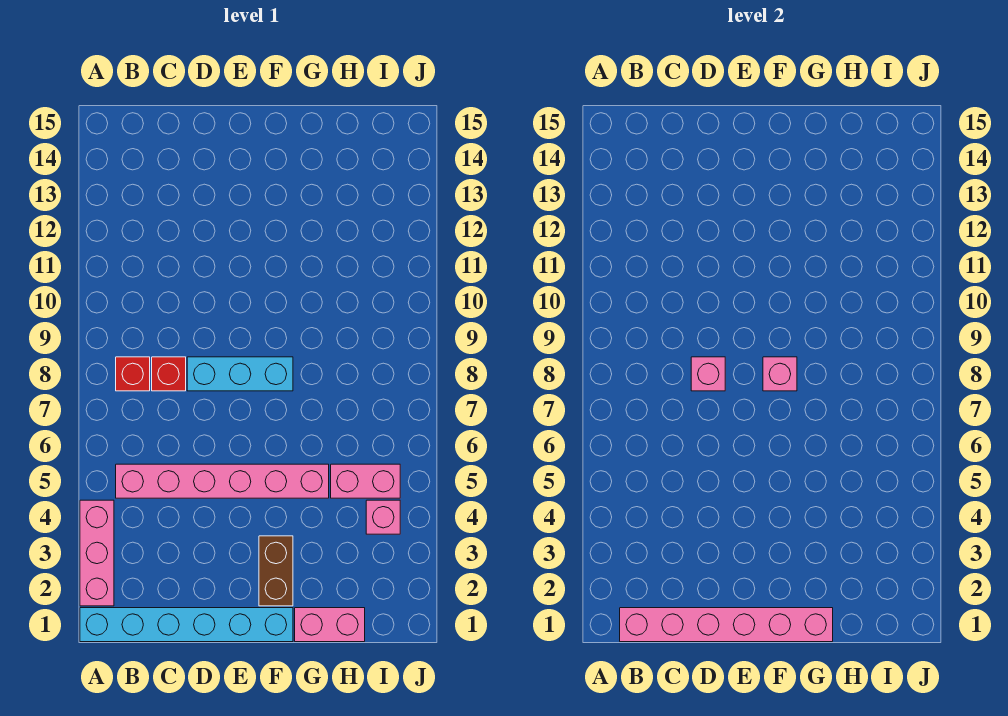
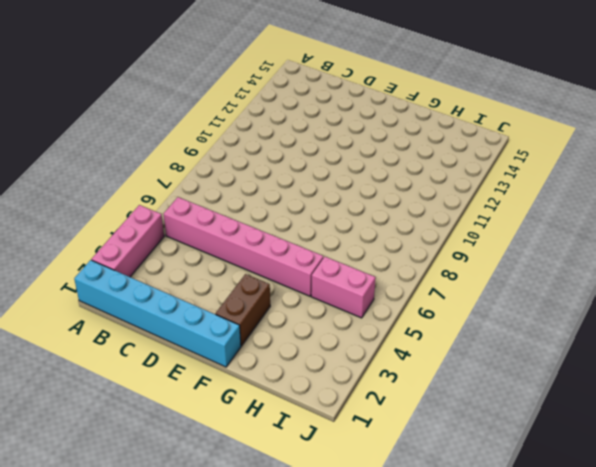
none -> red brick B8 level 1
none -> red brick C8 level 1
none -> cyan brick D8:F8 level 1

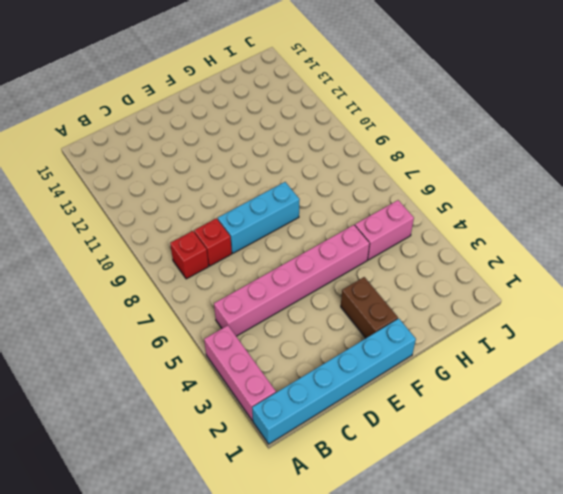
none -> pink brick G1:H1 level 1
none -> pink brick I4 level 1
none -> pink brick B1:G1 level 2

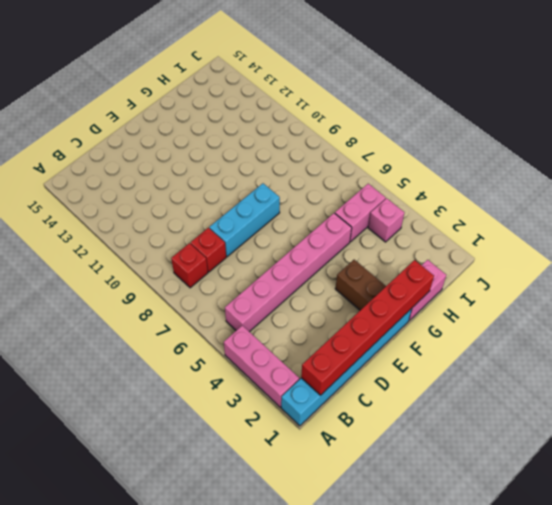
red brick B1:G1 level 2 -> pink brick B1:G1 level 2
none -> pink brick D8 level 2
none -> pink brick F8 level 2

